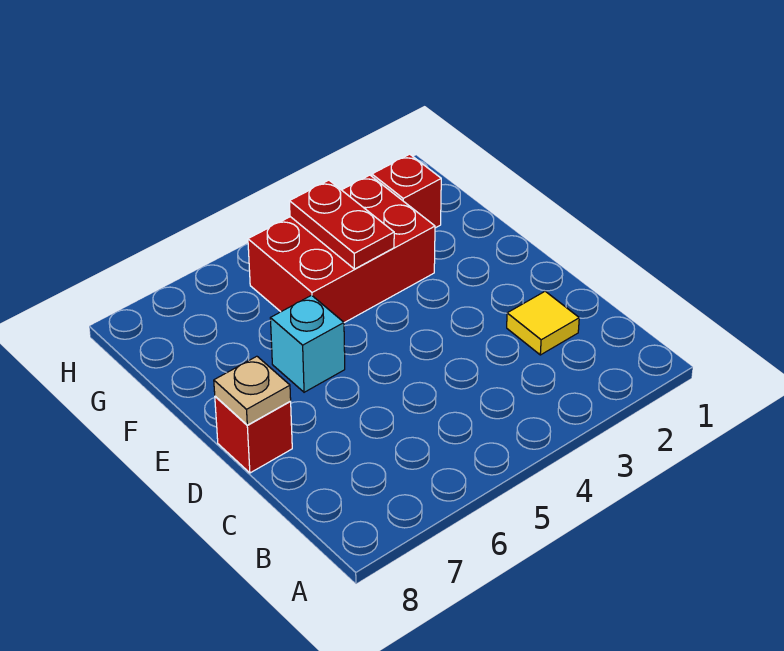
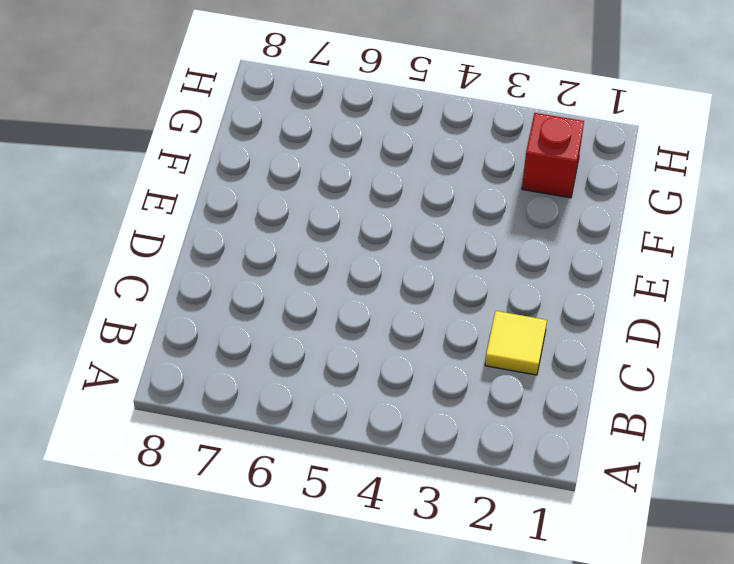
none -> red brick D8 level 1
none -> cyan brick E6 level 1

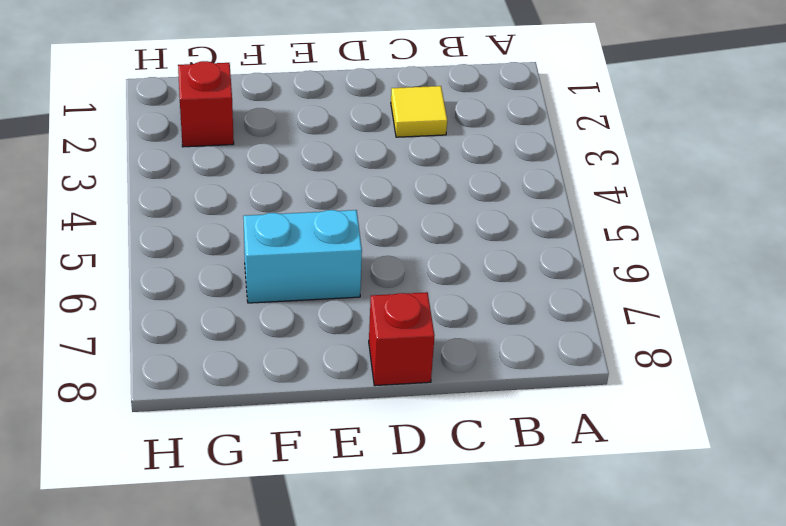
cyan brick E6:F6 level 1 -> cyan brick E6 level 1
none -> red brick F3:G5 level 1
none -> tan plate D8 level 2

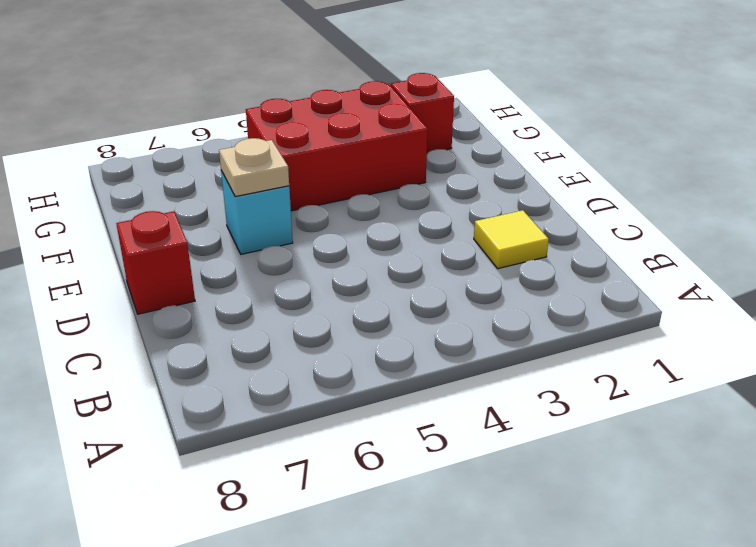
tan plate E6 level 2 -> tan plate D8 level 2
none -> red plate F4:G4 level 2

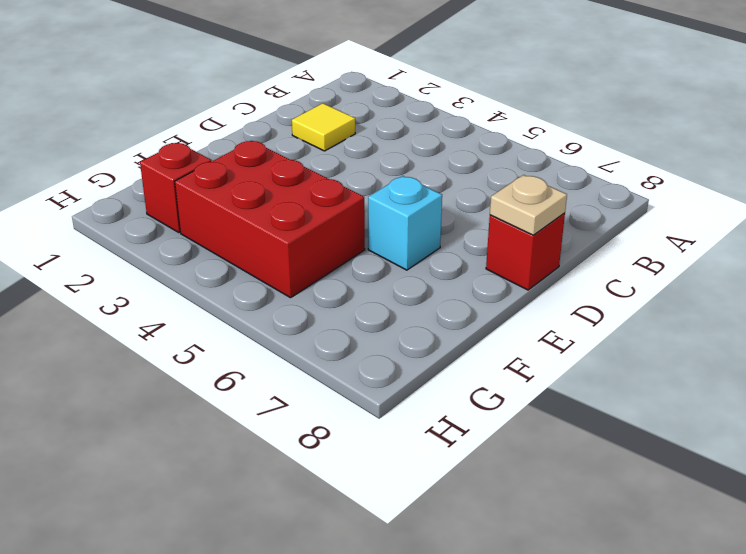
none -> red plate F4:G4 level 2

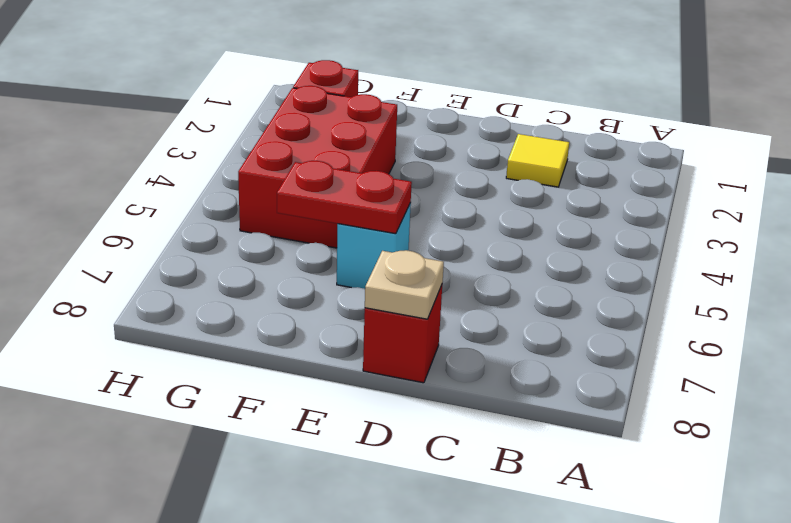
red plate E6:F6 level 2 -> red plate F4:G4 level 2

